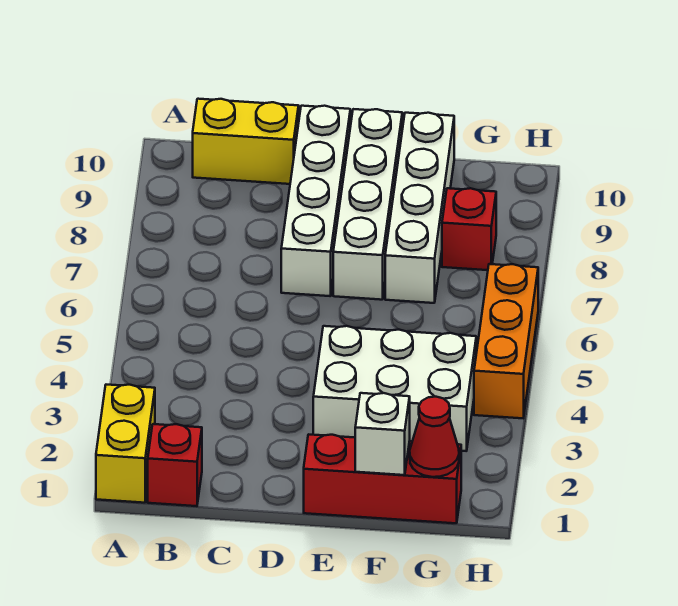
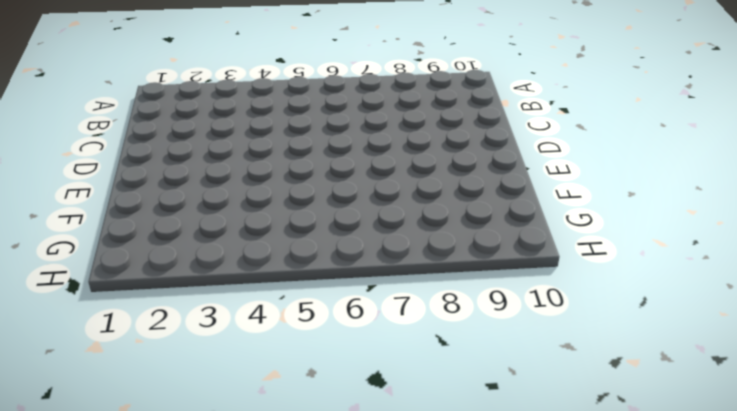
none -> yellow brick A1:A2 level 1
none -> red brick B1 level 1
none -> yellow brick B10:C10 level 1

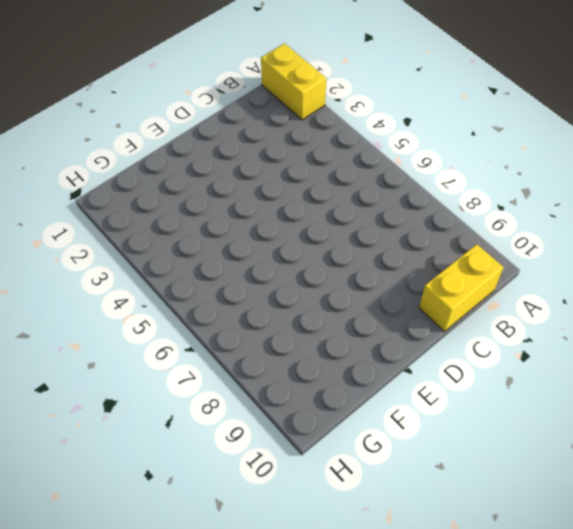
none -> red brick B1 level 1
none -> white brick D7:D10 level 1
none -> red brick E1:G1 level 1

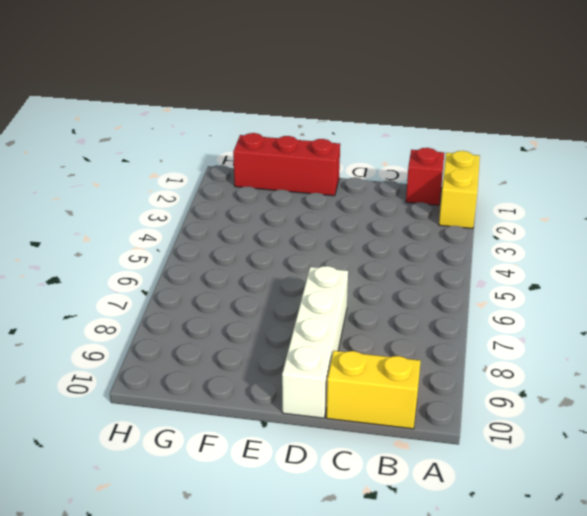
none -> white brick E3:G4 level 1
none -> white brick E7:E10 level 1
none -> white brick F7:F10 level 1

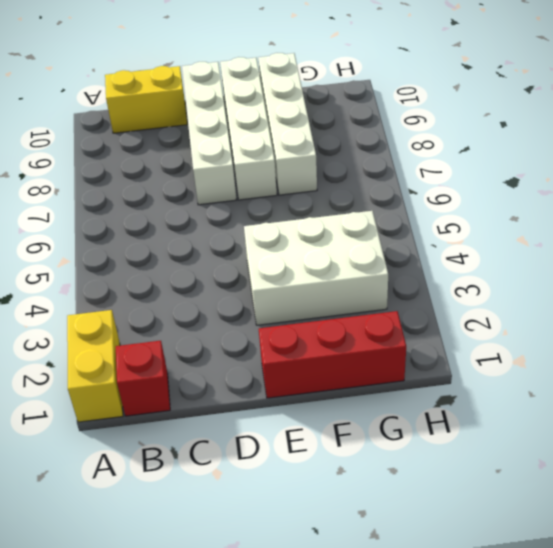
none -> red brick G8 level 1
none -> orange brick H4:H6 level 1
none -> white brick F1 level 2

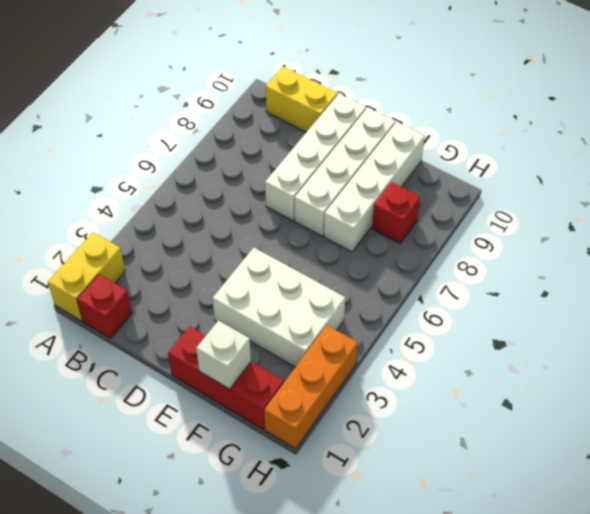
orange brick H1:H3 level 1 -> orange brick H4:H6 level 1
none -> red cone G1 level 2

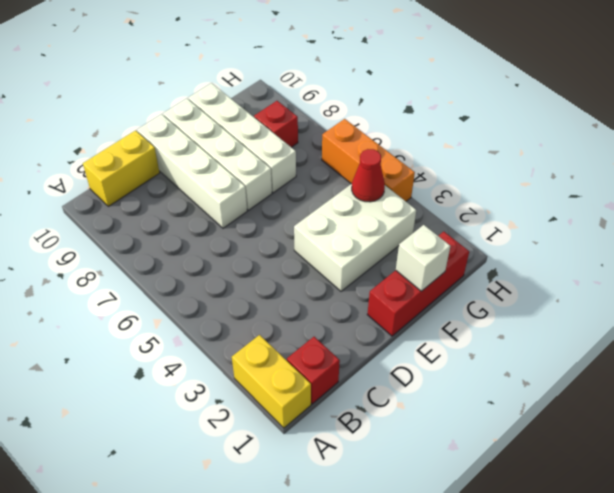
red cone G4 level 2 -> red cone G1 level 2

